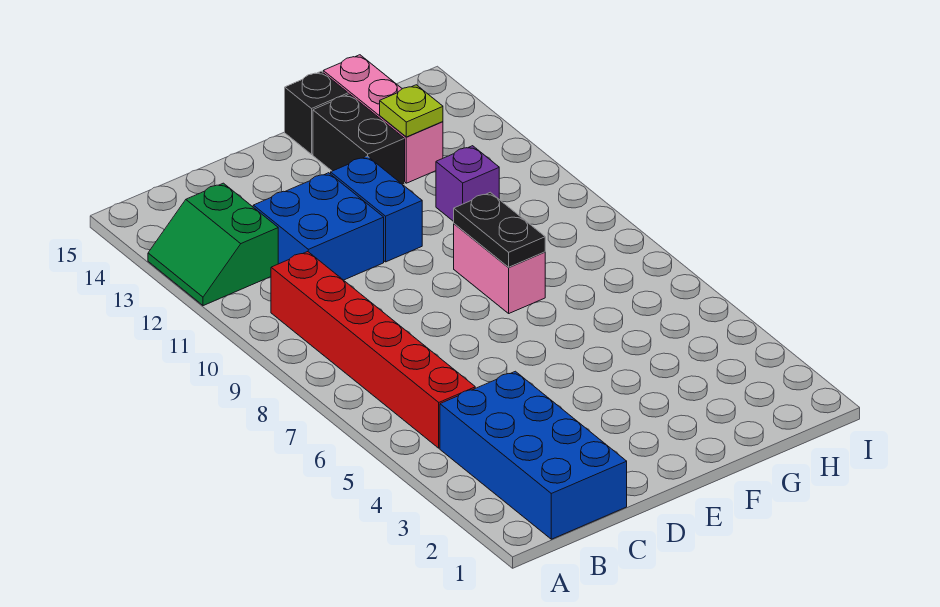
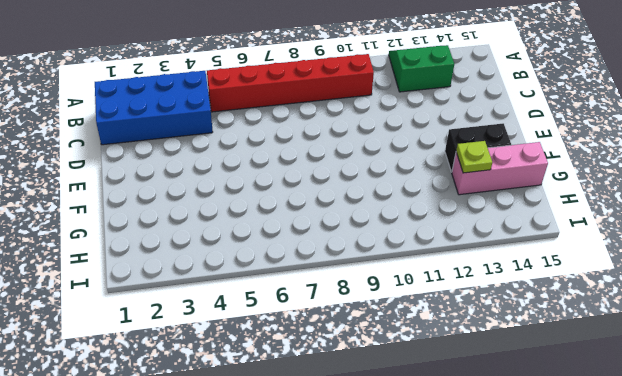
none -> blue brick C11:D12 level 1
none -> blue brick E11:E12 level 1
none -> pink brick F8:F9 level 1

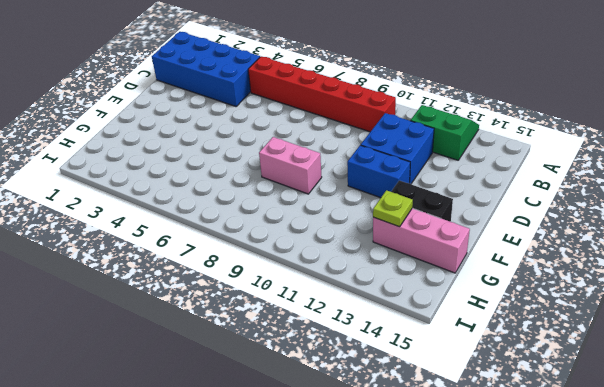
none -> black brick F15 level 1
none -> purple brick G11 level 1
none -> black plate F8:F9 level 2

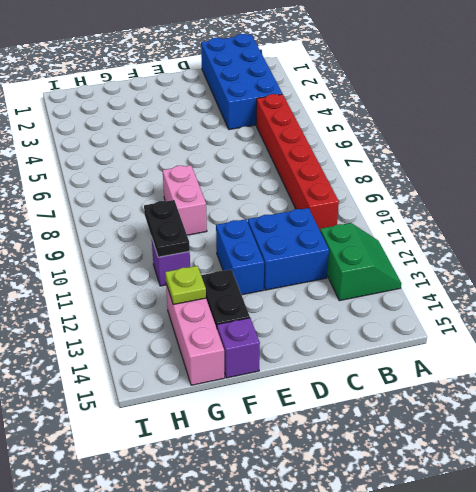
purple brick F15 level 1 -> black brick F15 level 1
black plate G10:G11 level 2 -> black plate F8:F9 level 2

